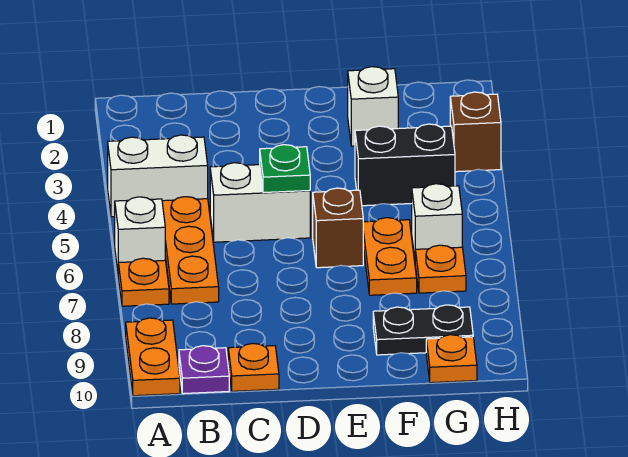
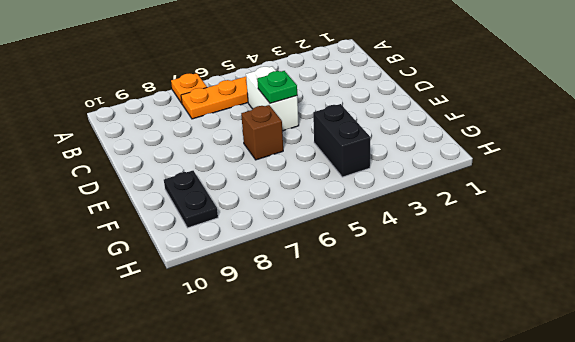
none -> white brick A4:B4 level 1
none -> white brick A6 level 1
none -> orange plate A9:A10 level 1

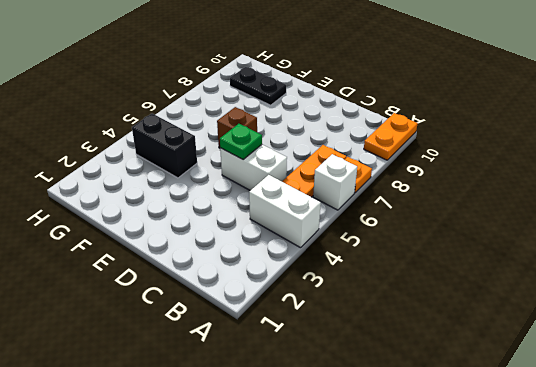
none -> purple plate B10 level 1
none -> orange plate C10 level 1
none -> white brick F2 level 1

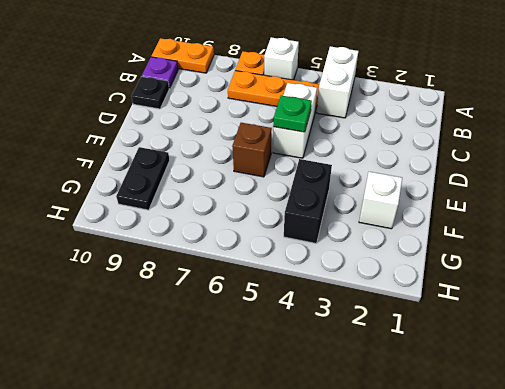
black plate C10 level 1 -> orange plate C10 level 1
none -> orange plate F6:F7 level 1
none -> white brick G6 level 1
none -> orange plate G7 level 1

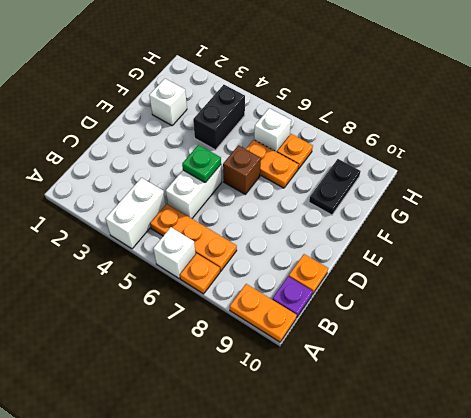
none -> orange plate G10 level 1
none -> brown brick H3 level 1

